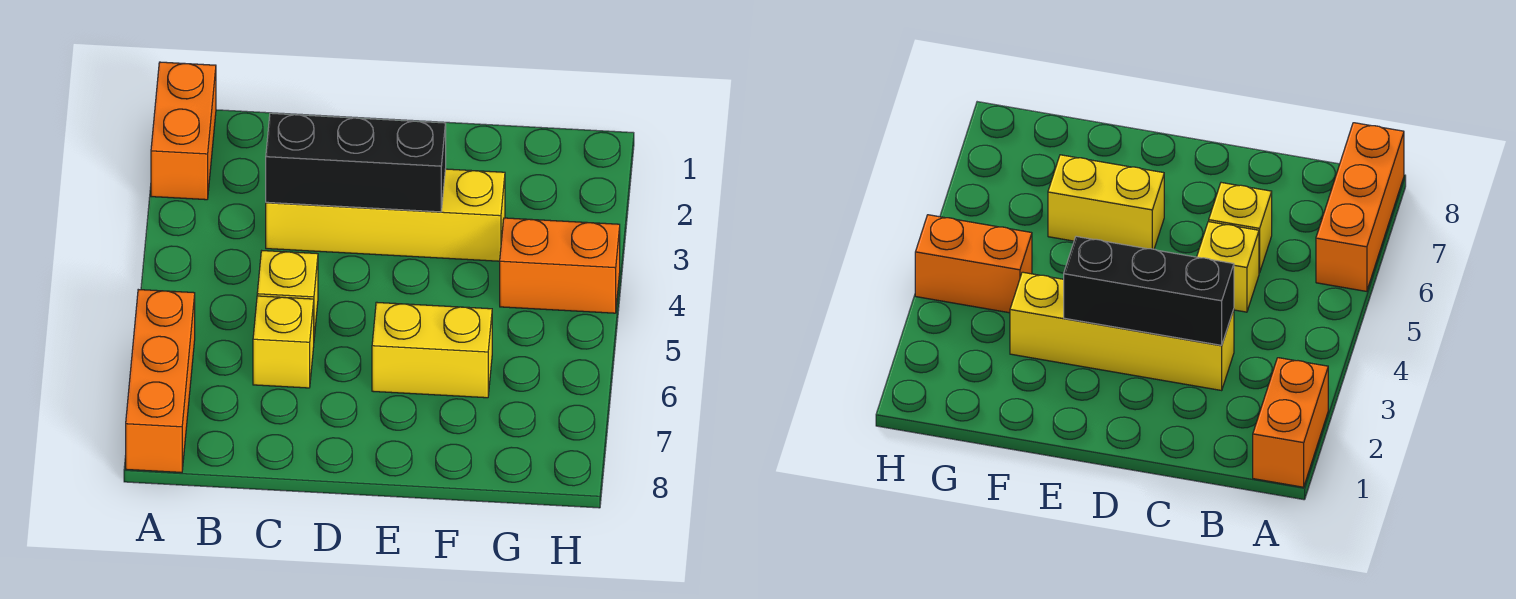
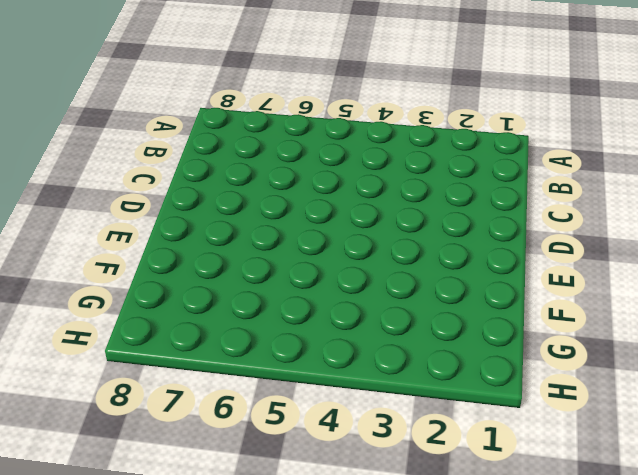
none -> orange brick A1:A2 level 1
none -> orange brick A6:A8 level 1

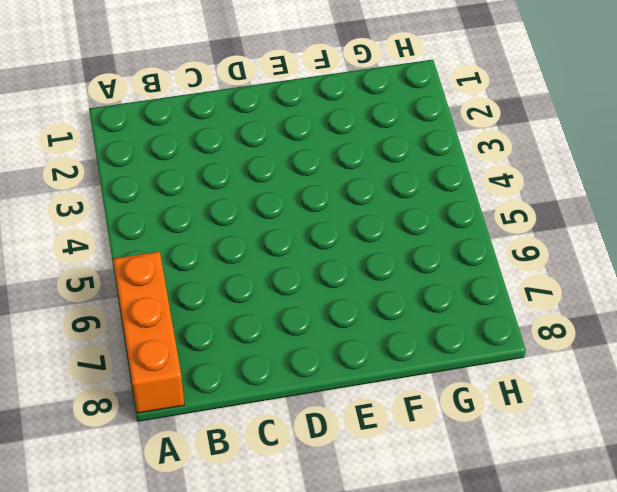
none -> orange brick A1:A2 level 1
none -> yellow brick C3:F3 level 1

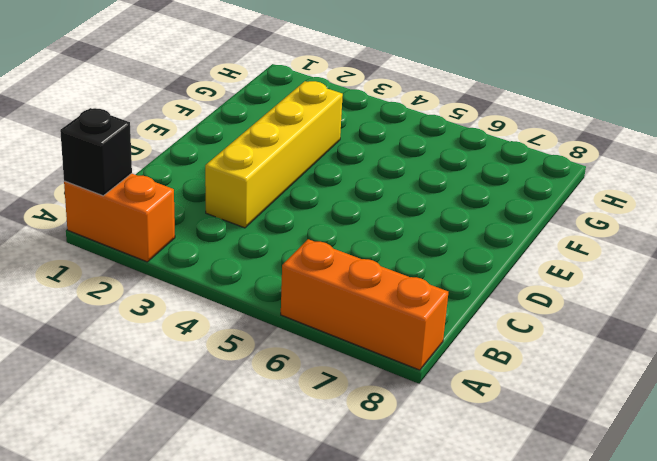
black brick A1 level 2 -> none
none -> yellow brick C5 level 1
none -> yellow brick C6 level 1

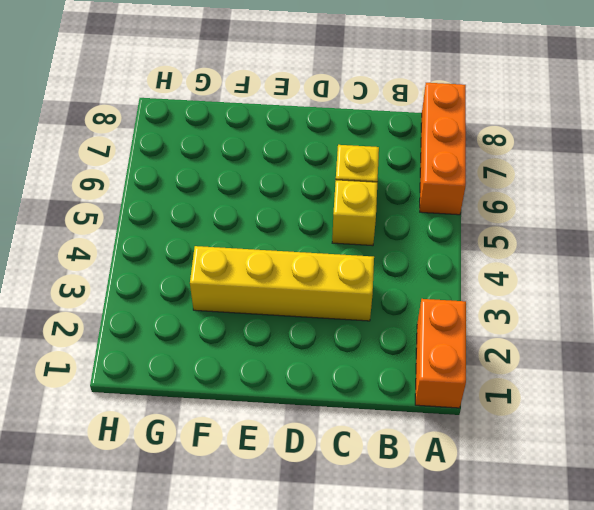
none -> yellow brick E6:F6 level 1
none -> orange brick G4:H4 level 1

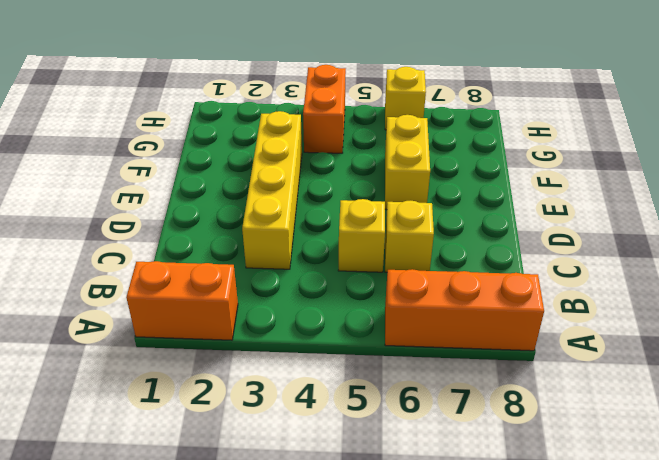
yellow brick H6 level 1 -> none
none -> black brick C3:E3 level 2

